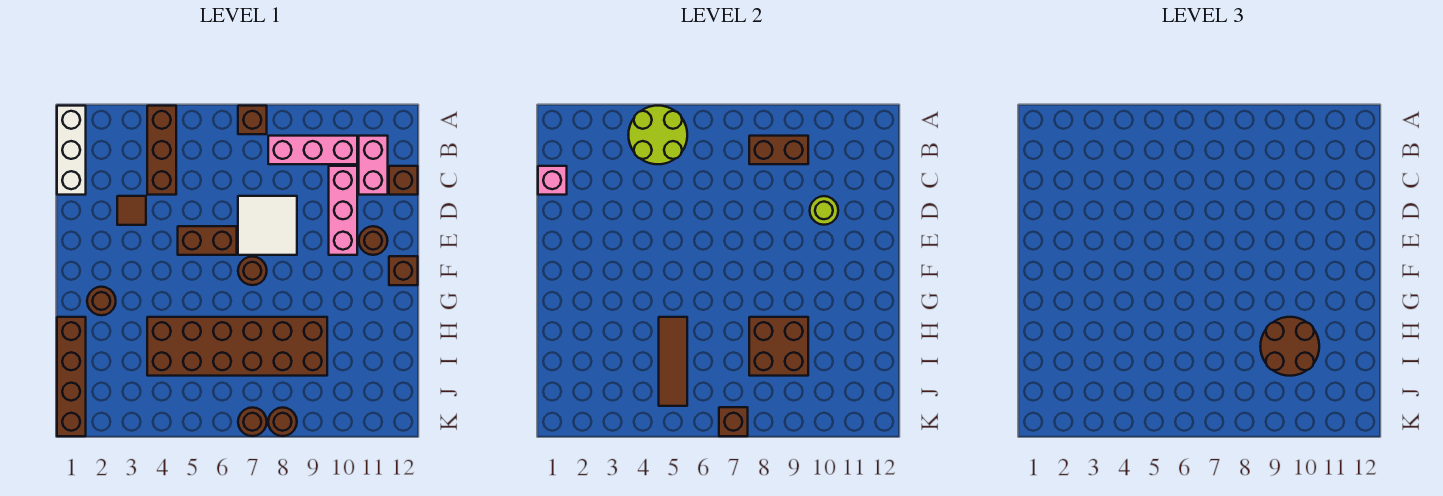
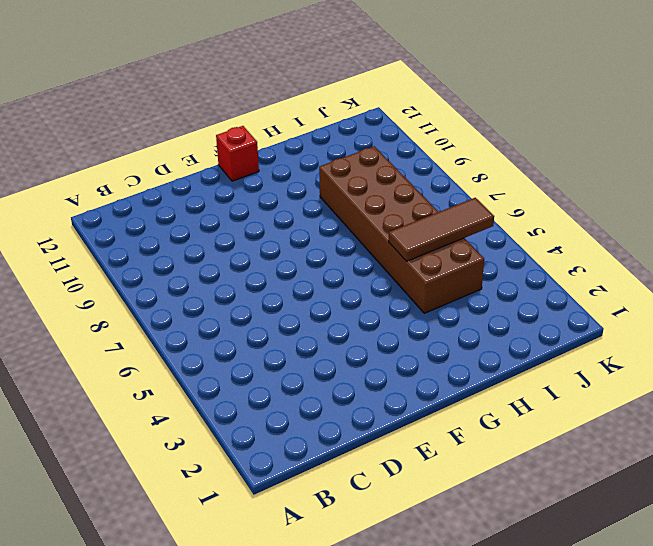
red brick F12 level 1 -> brown brick F12 level 1
none -> white brick A1:C1 level 1
none -> brown brick A4:C4 level 1
none -> brown brick A7 level 1

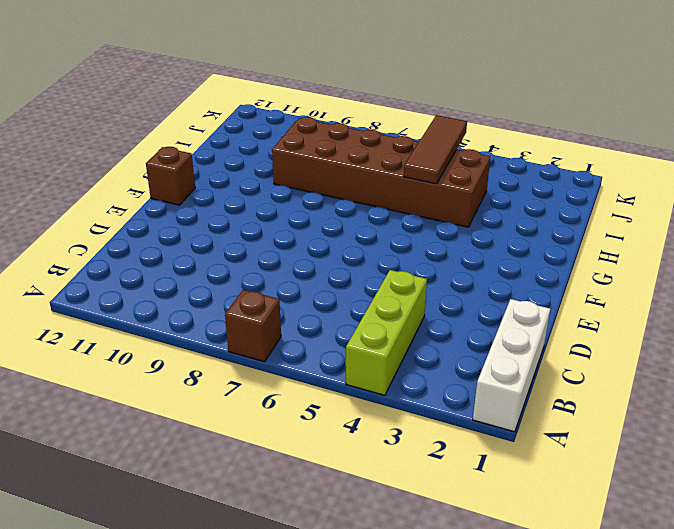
lime brick A4:C4 level 1 -> brown brick A4:C4 level 1
none -> pink brick B8:B10 level 1
none -> pink brick B11:C11 level 1
none -> pink brick C10:E10 level 1

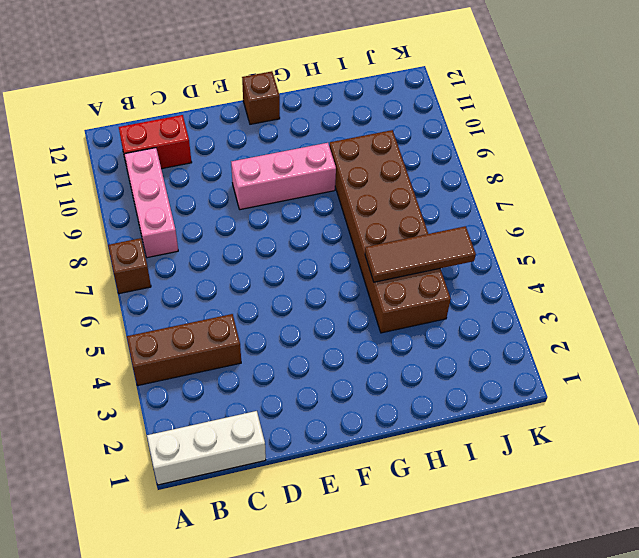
red brick B11:C11 level 1 -> pink brick B11:C11 level 1
pink brick E9:G9 level 1 -> pink brick C10:E10 level 1
none -> brown brick C12 level 1
none -> brown tile D3 level 1
none -> white tile D7:E8 level 1

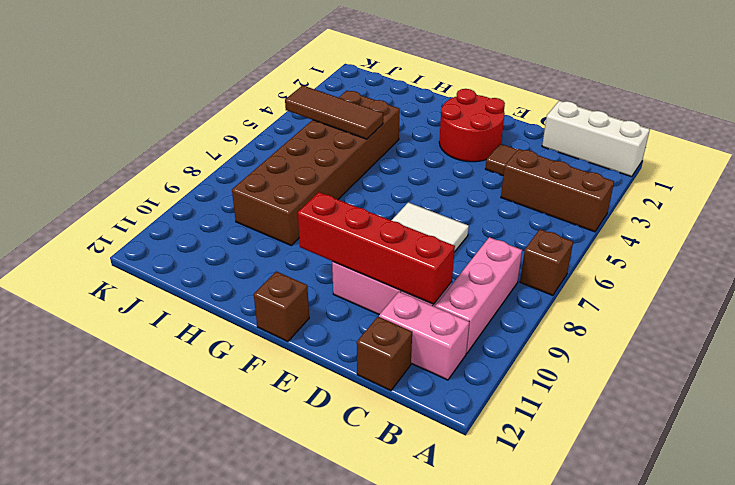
red brick C10:F10 level 2 -> lime round brick D10 level 2
red round brick E2:F3 level 1 -> none
none -> brown brick E5:E6 level 1
none -> brown round brick E11 level 1
none -> brown round brick F7 level 1

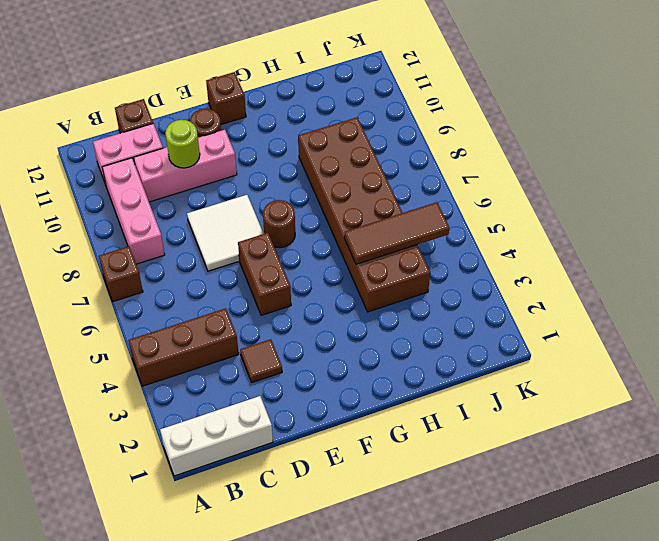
none -> brown round brick G2 level 1
none -> brown brick H1:K1 level 1
none -> brown round brick K7 level 1

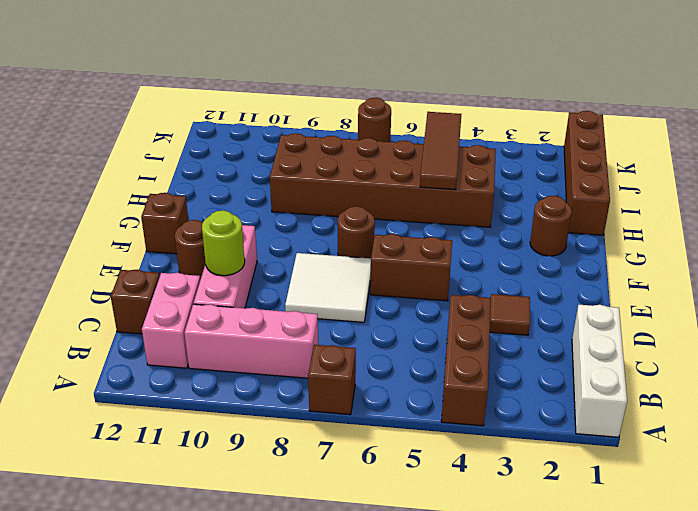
none -> brown round brick K8 level 1
none -> lime round brick A4:B5 level 2
none -> brown brick B8:B9 level 2

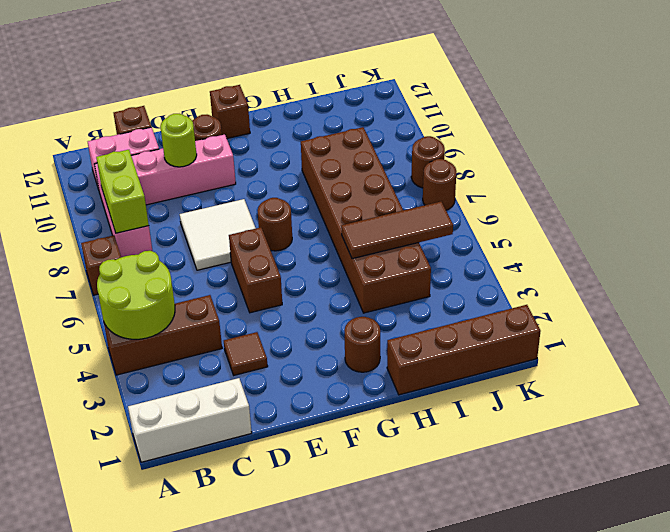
lime brick B8:B9 level 2 -> brown brick B8:B9 level 2
none -> pink brick C1 level 2
none -> brown brick H8:I9 level 2
none -> brown brick K7 level 2

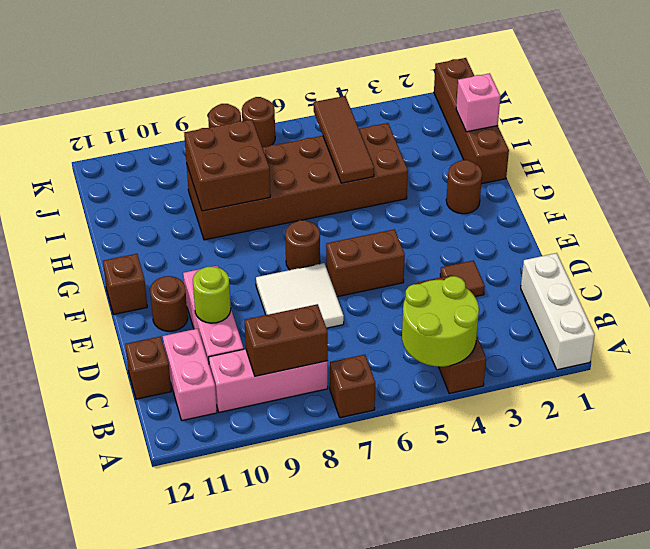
pink brick I1 level 2 -> pink brick C1 level 2
none -> brown brick K7 level 2
none -> brown round brick H9:I10 level 3

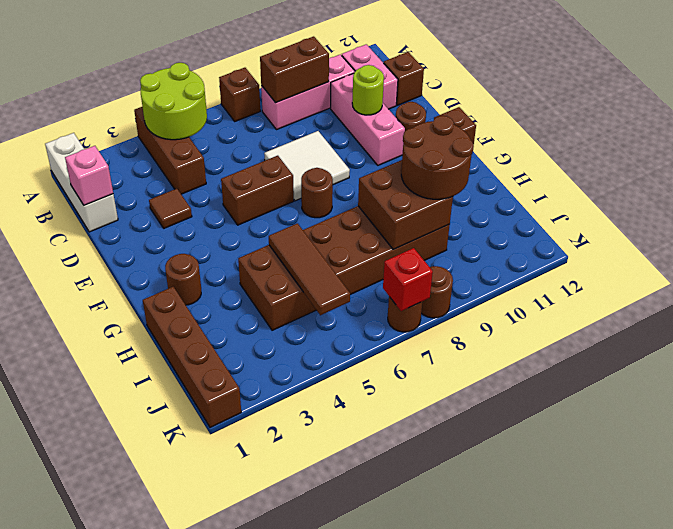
red brick K7 level 2 -> brown brick K7 level 2

